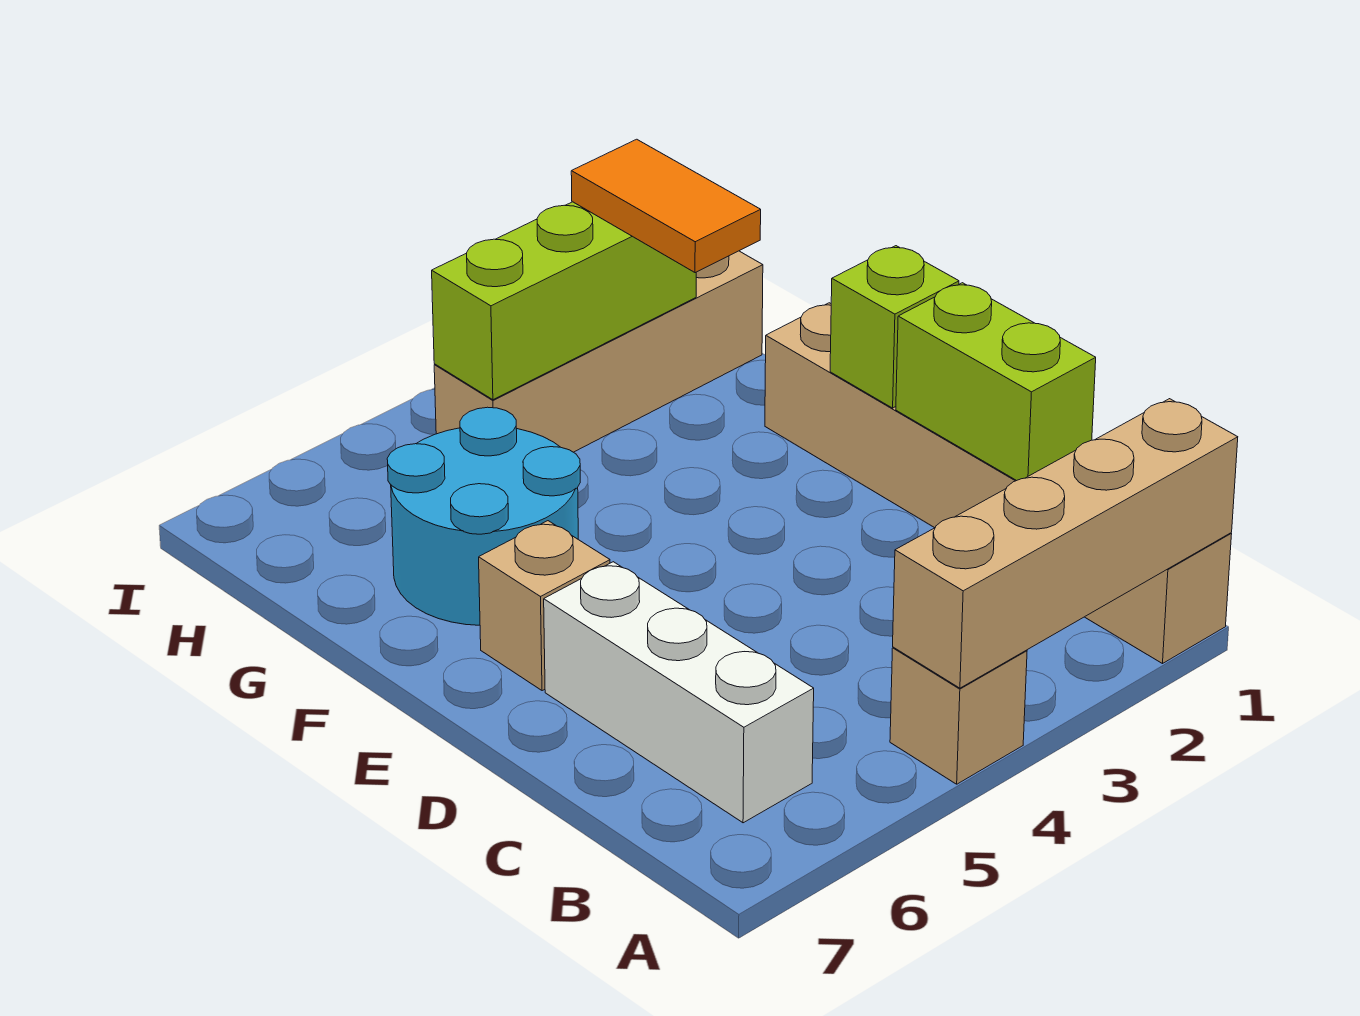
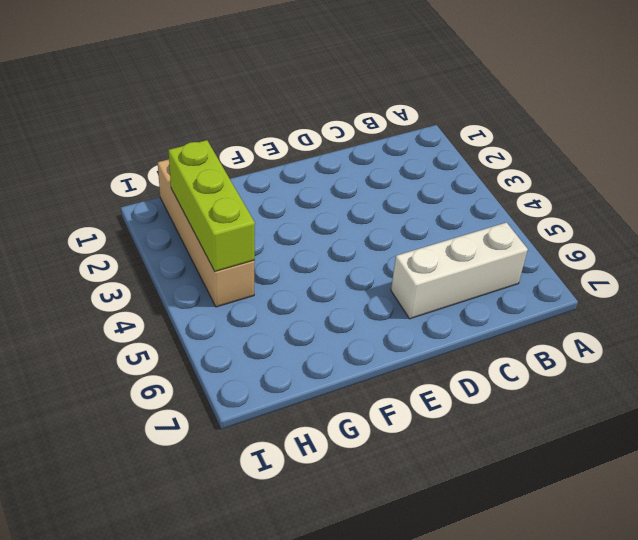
none -> tan brick A1:F1 level 1
none -> tan brick A4 level 1

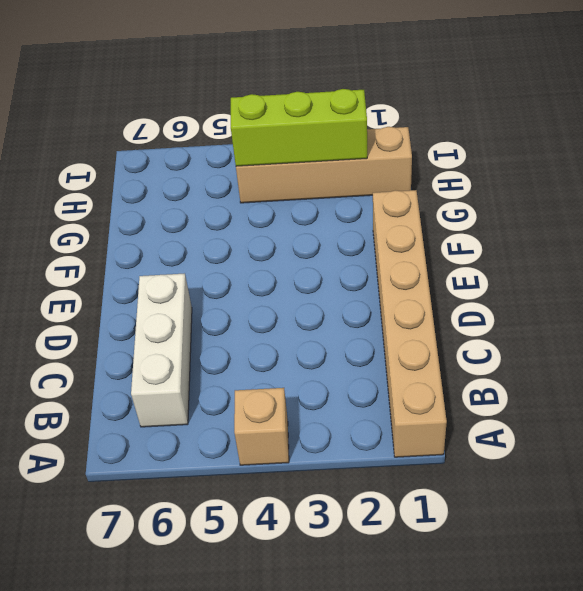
none -> tan brick E6 level 1
none -> cyan round brick F5:G6 level 1

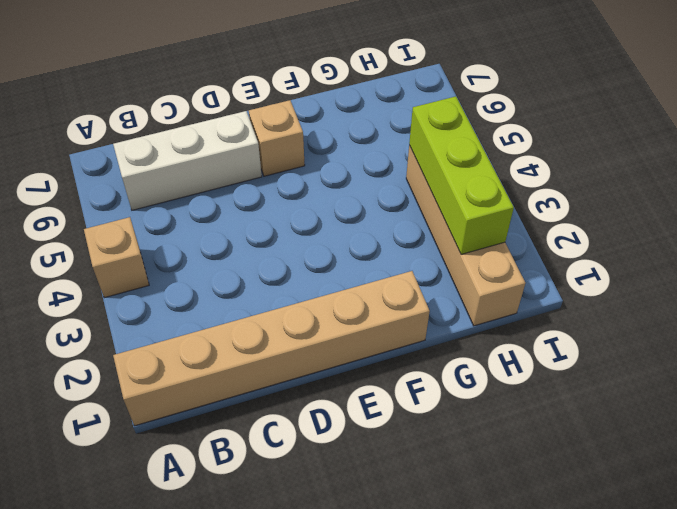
none -> cyan round brick F5:G6 level 1
none -> tan brick A1:A4 level 2

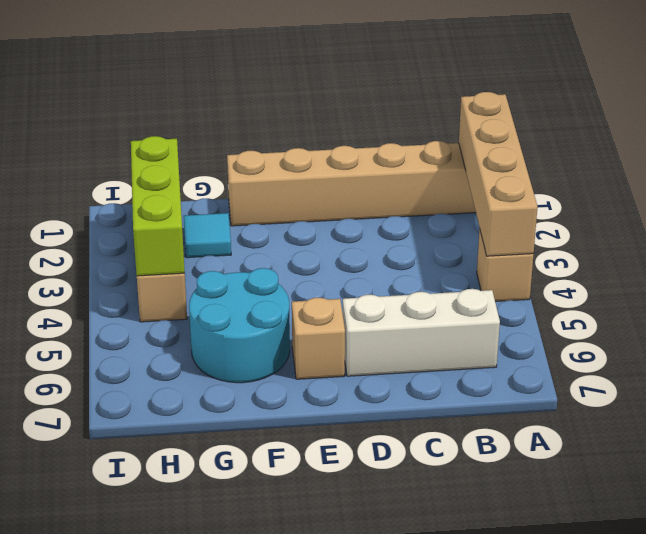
cyan tile G2 level 1 -> none
none -> lime brick C1:D1 level 2
none -> lime brick E1 level 2

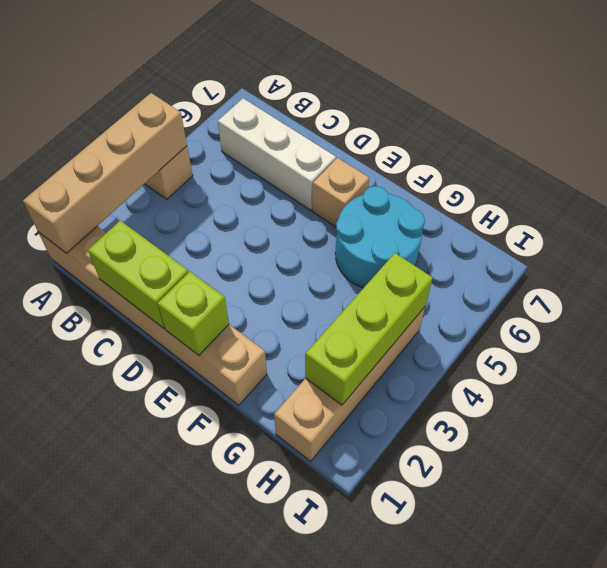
none -> orange tile G2:H2 level 3

